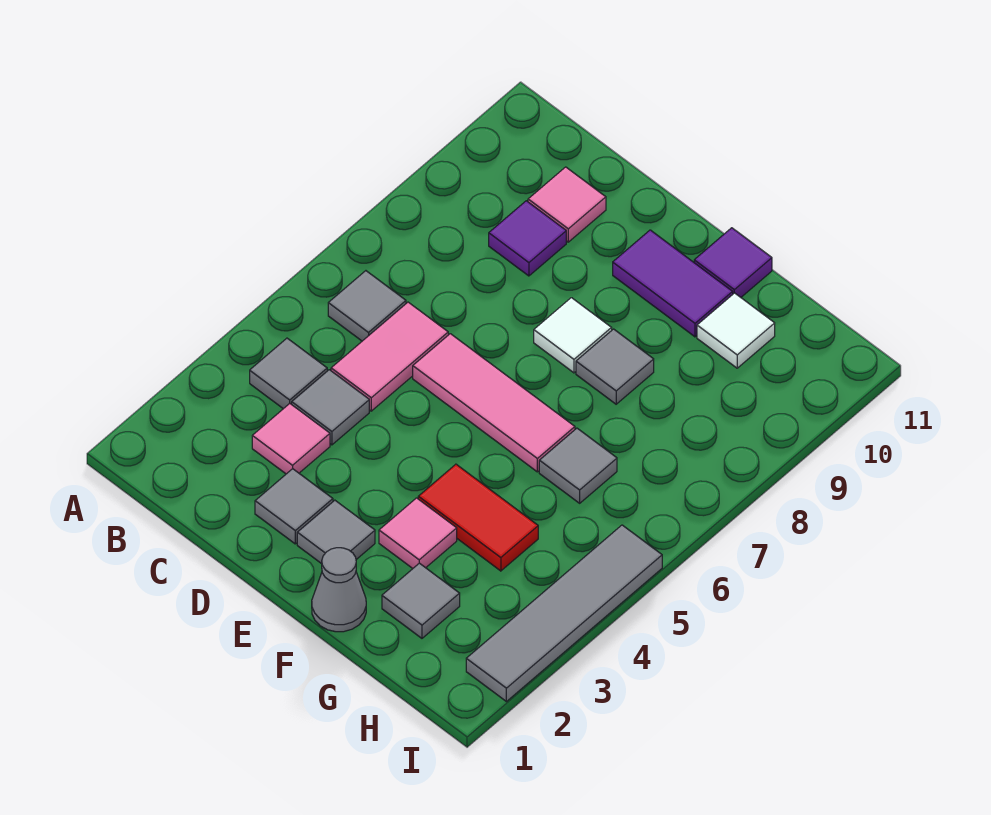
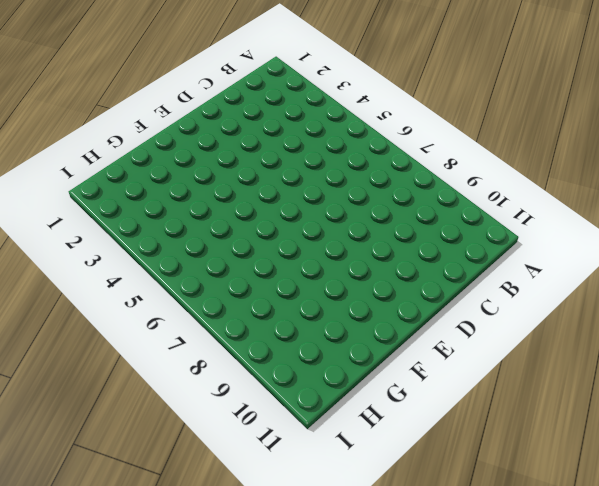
none -> grey tile B4 level 1
none -> grey tile B6 level 1
none -> pink tile C3 level 1

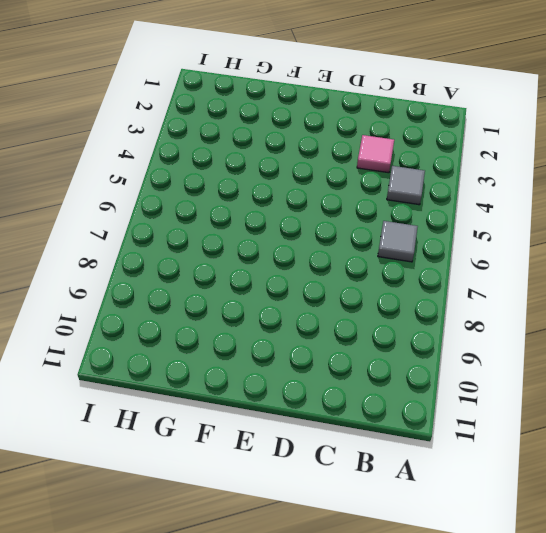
none -> grey tile C4 level 1
none -> pink tile C5:C6 level 1
none -> purple tile C9 level 1

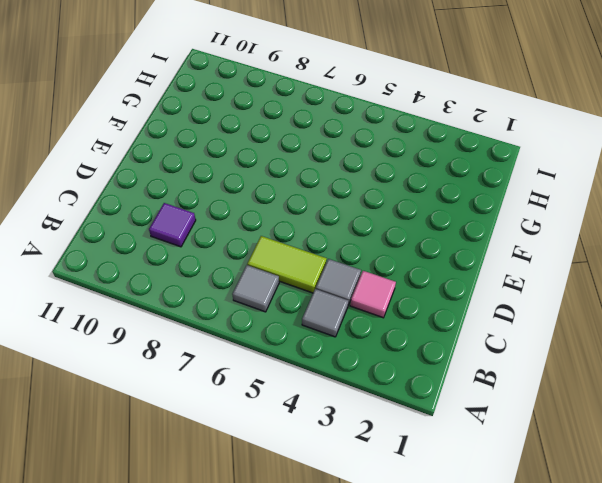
lime tile C5:C6 level 1 -> pink tile C5:C6 level 1
none -> pink tile C10 level 1
none -> grey tile D2 level 1
none -> pink tile D6:F6 level 1

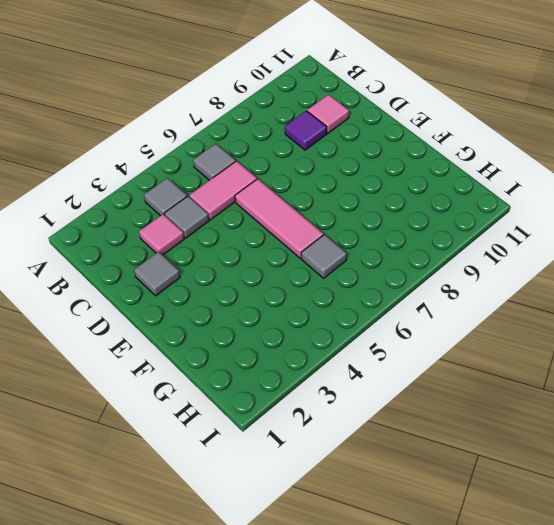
none -> grey tile E2 level 1
none -> white tile E8 level 1
none -> purple tile E10:F10 level 1

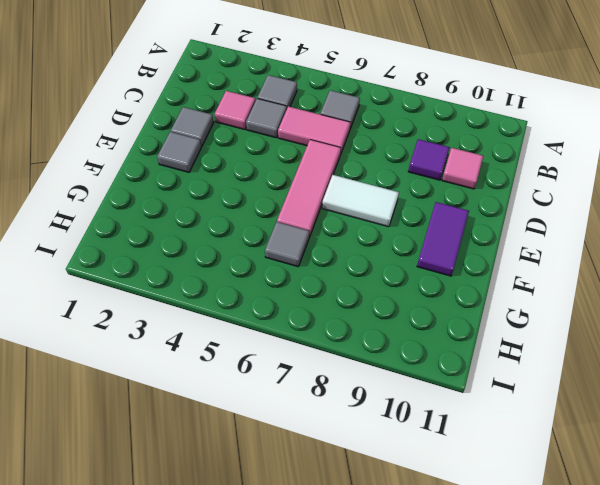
white tile E7:E8 level 1 -> white tile E8 level 1
none -> grey cone F1 level 1
none -> pink tile F3 level 1
none -> red tile F4:G4 level 1

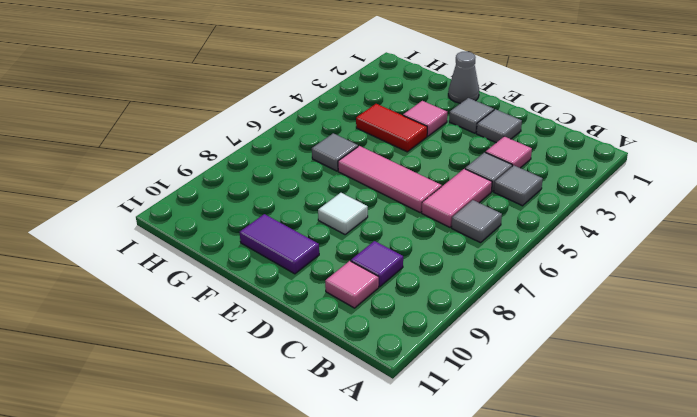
none -> grey tile F8 level 1
none -> purple tile F11 level 1
none -> grey tile G2 level 1

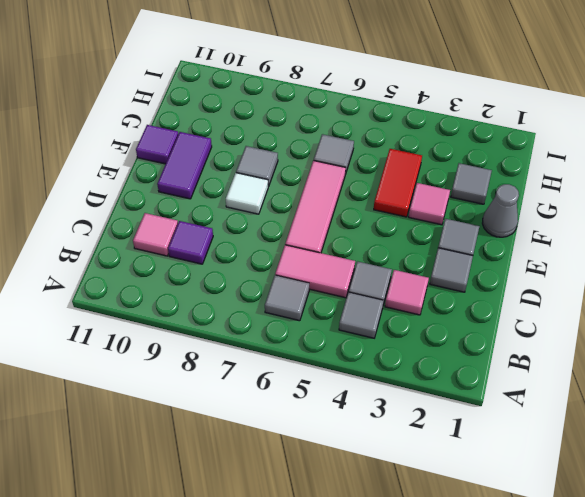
none -> white tile G10 level 1
none -> grey tile I2:I5 level 1

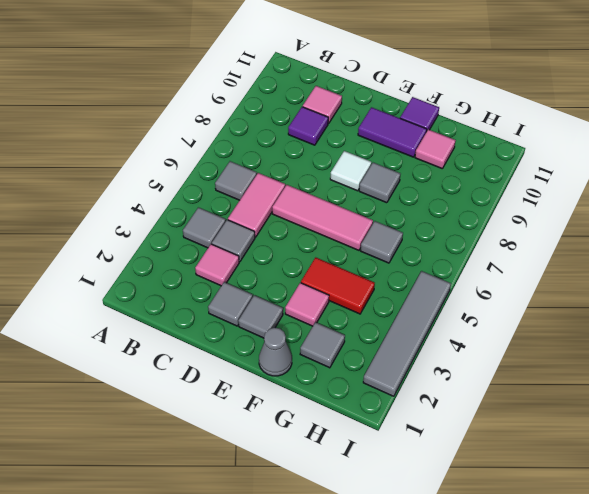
pink tile G10 level 1 -> white tile G10 level 1

